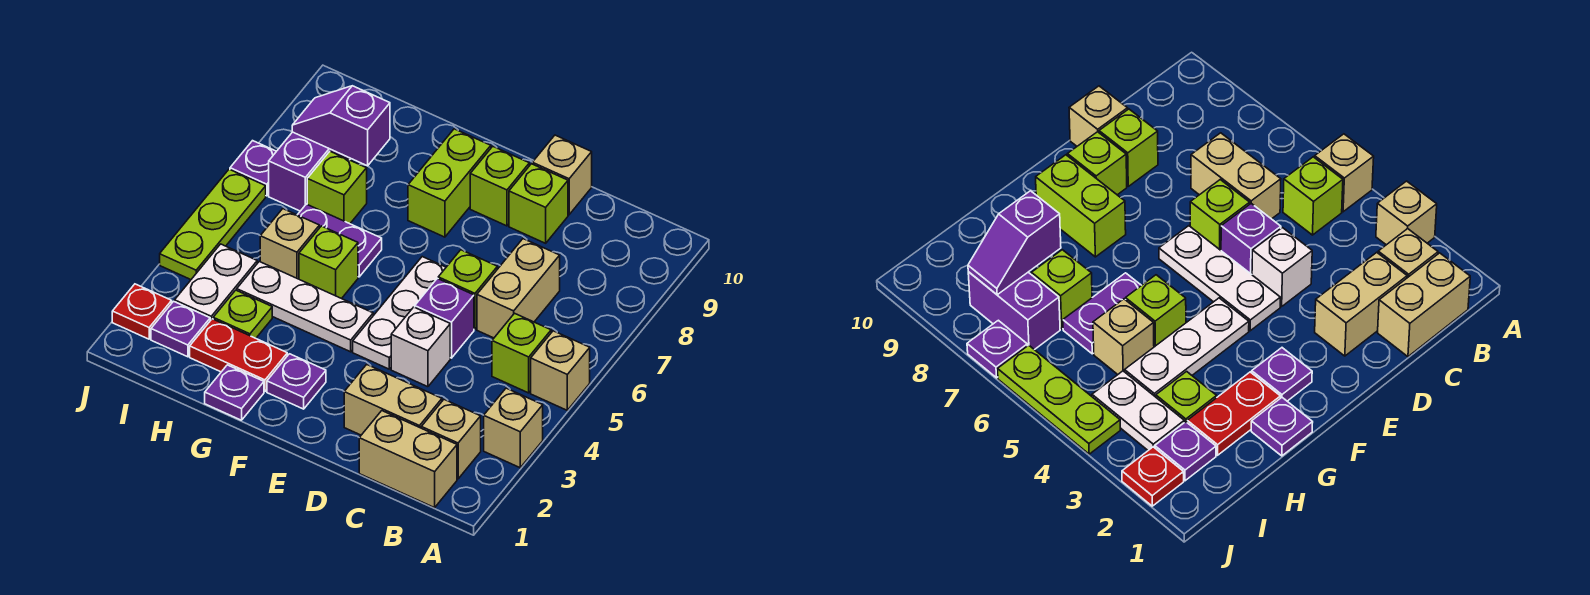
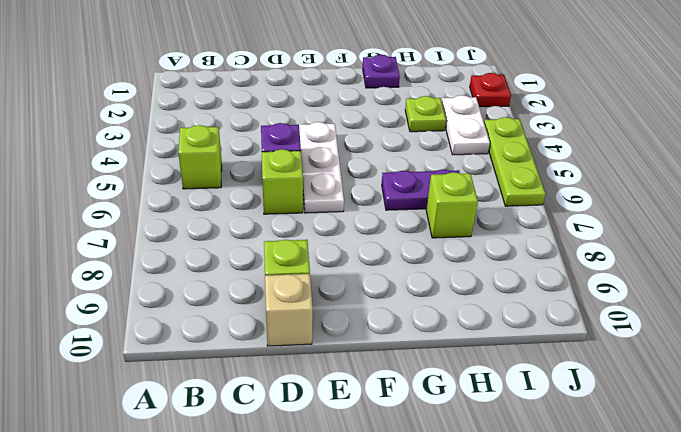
none -> tan brick A3 level 1
none -> tan brick A5 level 1
none -> tan brick B1:C1 level 1
none -> tan brick B2 level 1

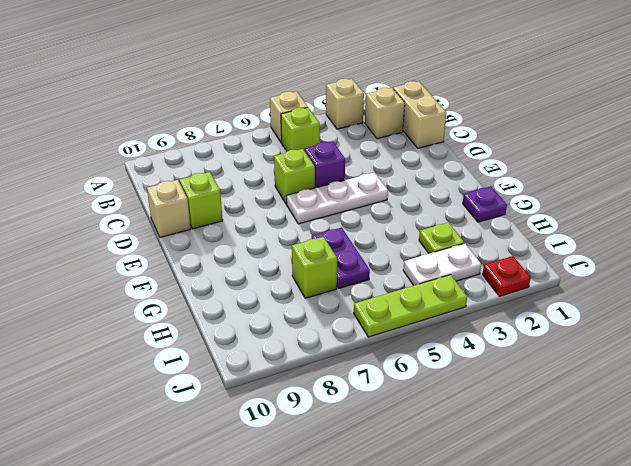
none -> tan brick C2:D2 level 1
none -> tan brick C6:C7 level 1
none -> white brick D4 level 1
none -> lime brick E9 level 1

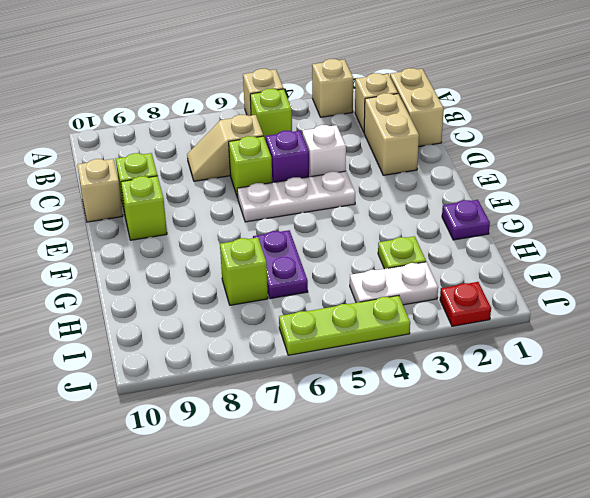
tan slope C6:C7 level 1 top 6 -> tan brick C6:C7 level 1
none -> purple plate F2 level 1
none -> white plate F4:H4 level 1
none -> lime brick F8:F9 level 1
none -> red plate G2:H2 level 1

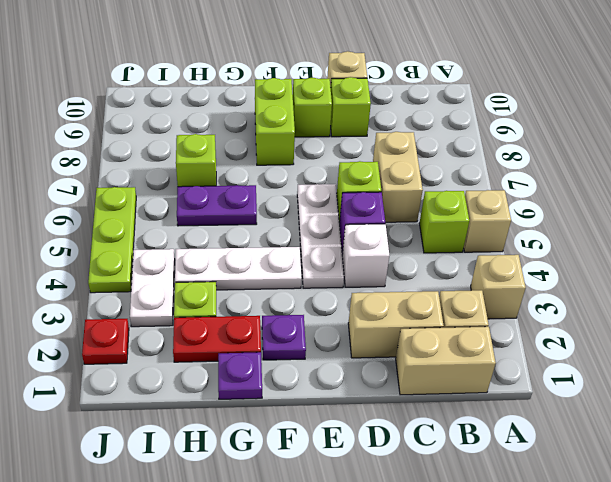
none -> lime brick G5 level 1
none -> tan brick H5 level 1
none -> purple plate I2 level 1
none -> purple brick I7:I8 level 1

